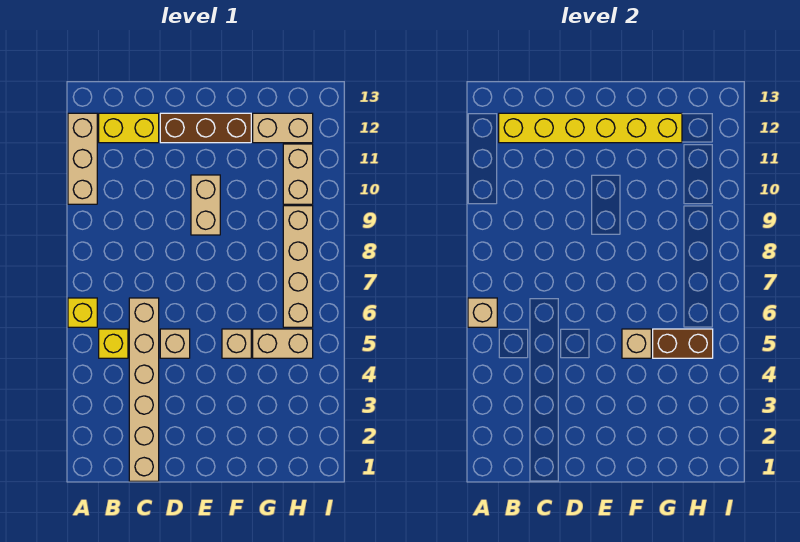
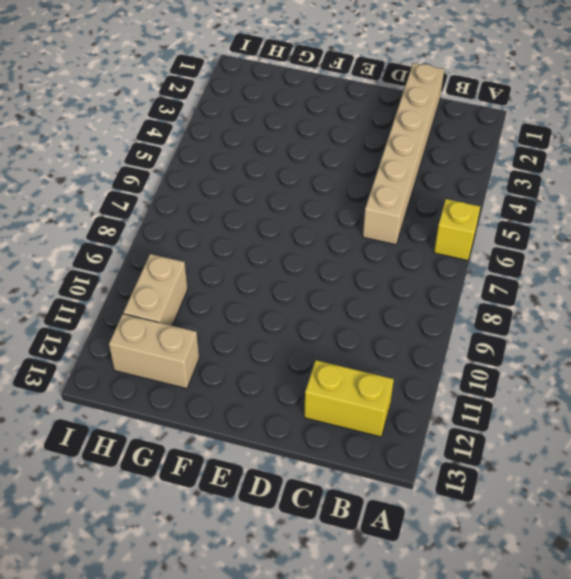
none -> tan brick A10:A12 level 1
none -> yellow brick B5 level 1
none -> tan brick D5 level 1

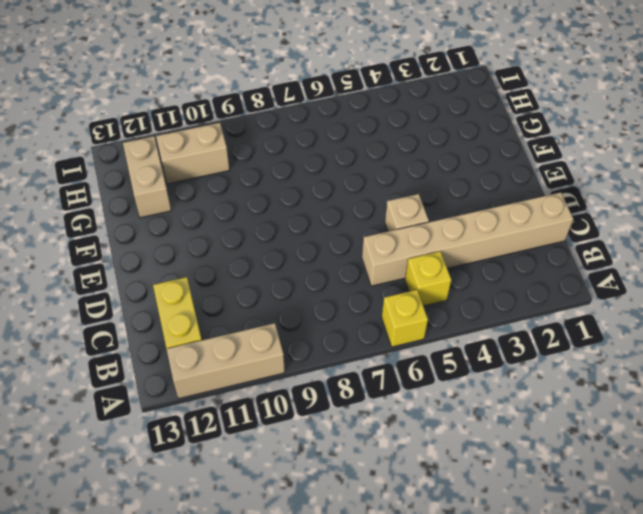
none -> brown brick D12:F12 level 1
none -> tan brick E9:E10 level 1
none -> tan brick F5 level 1

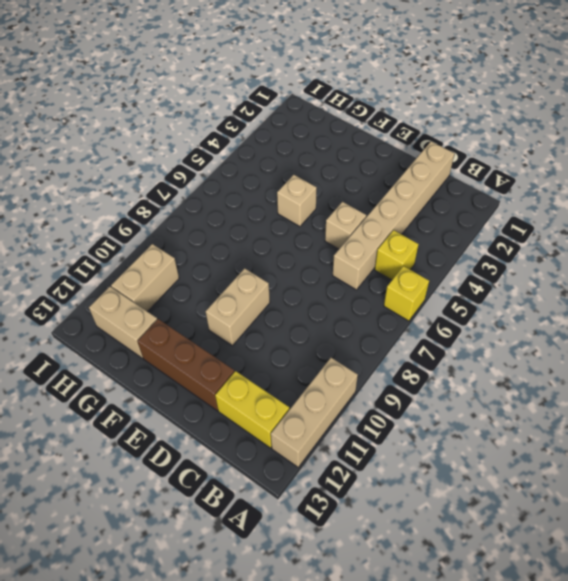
none -> tan brick G5:H5 level 1
none -> tan brick H6:H9 level 1
none -> tan brick A6 level 2

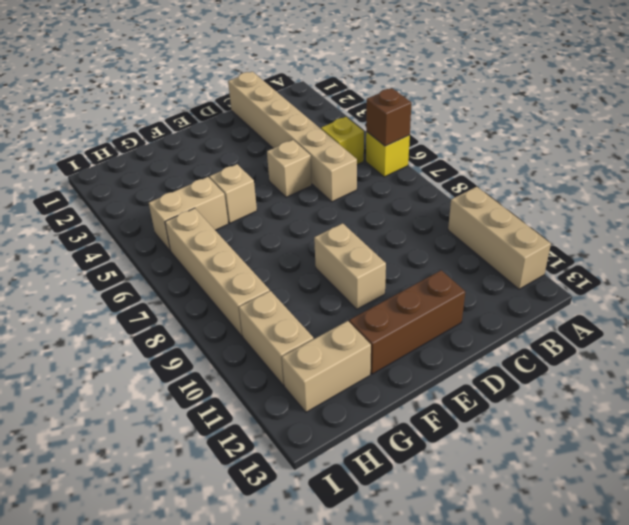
brown brick A6 level 2 -> tan brick A6 level 2
none -> yellow brick B12:C12 level 1
none -> yellow brick B12:G12 level 2
none -> tan brick F5 level 2

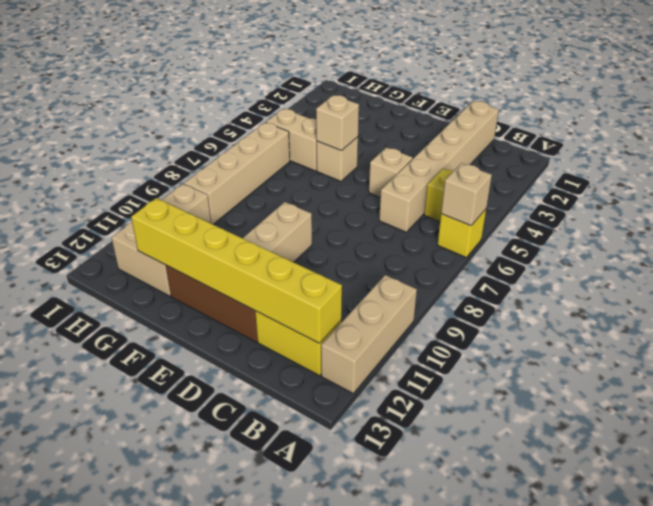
none -> brown brick G5:H5 level 2

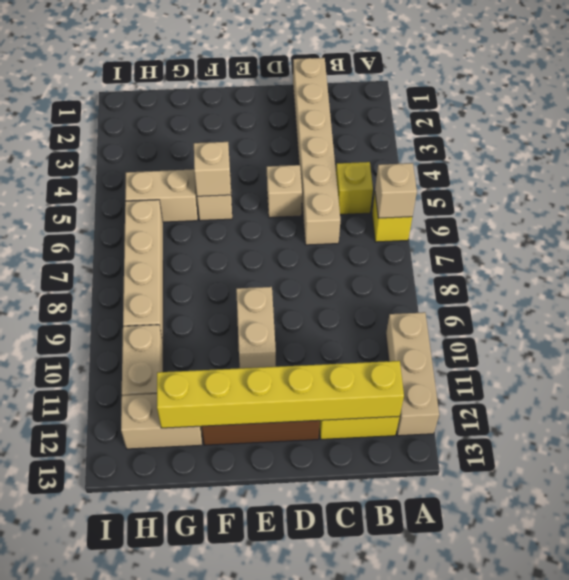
none -> brown brick G5:H5 level 2

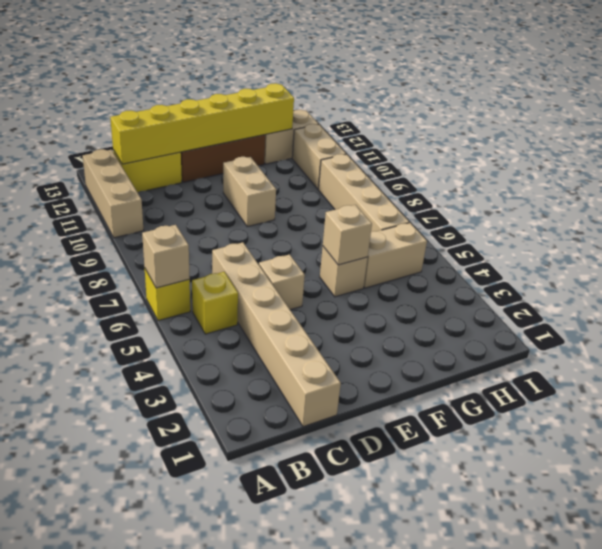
none -> brown brick G5:H5 level 2

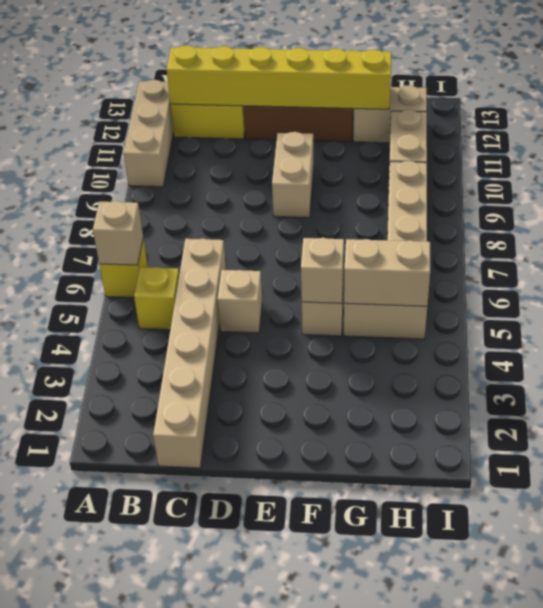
tan brick G5:H5 level 2 -> brown brick G5:H5 level 2

